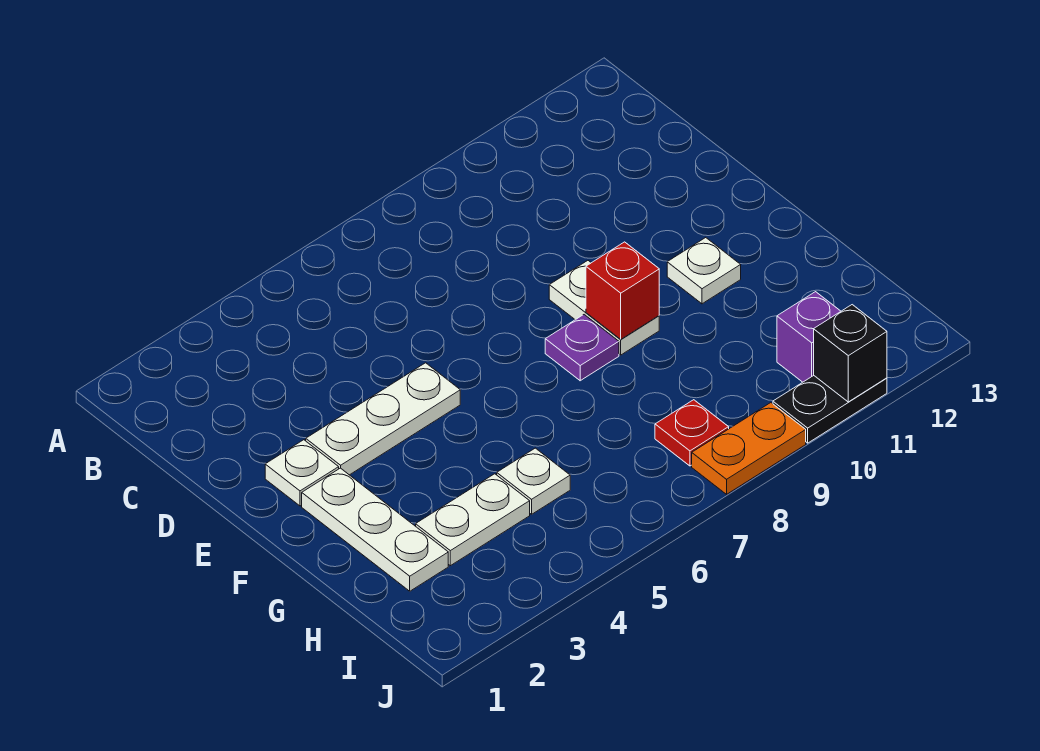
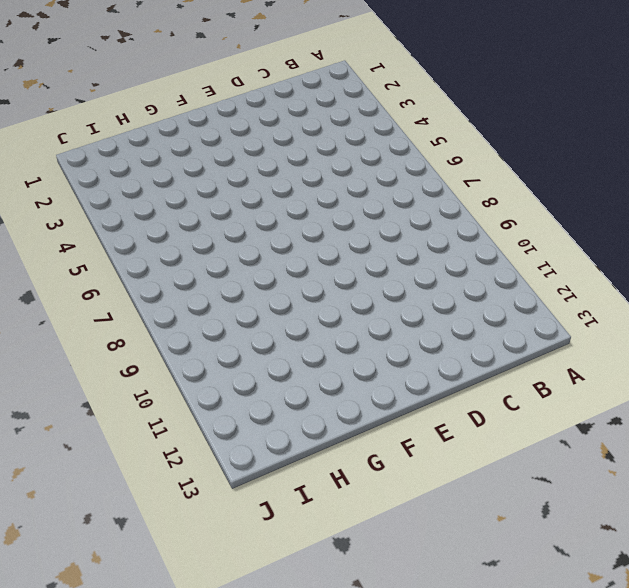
none -> white plate E2 level 1
none -> white plate E3:E5 level 1
none -> white plate E9:F9 level 1

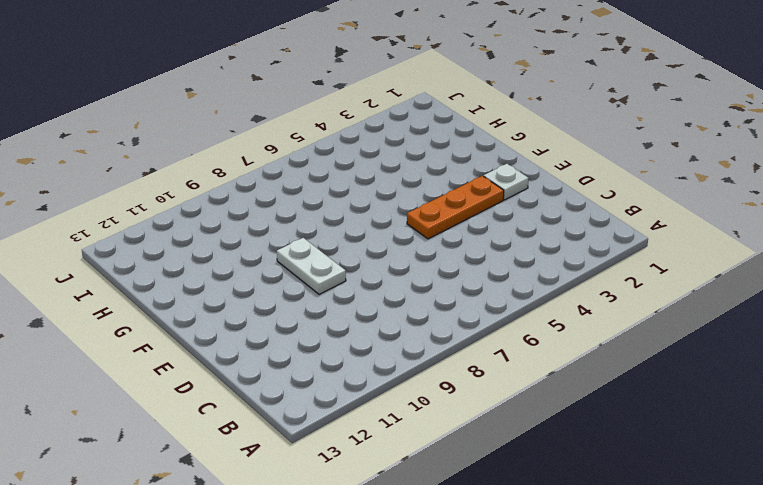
orange plate E3:E5 level 1 -> white plate E3:E5 level 1
none -> white plate F2:H2 level 1
none -> purple plate F8 level 1
none -> white plate F11 level 1

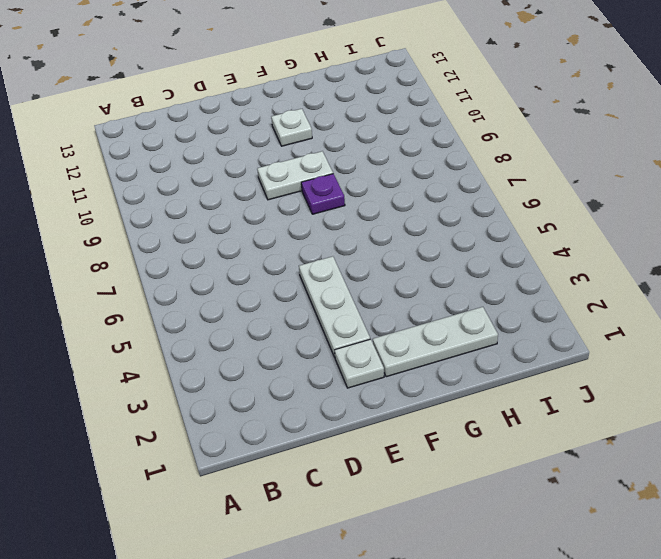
none -> white plate H3:H4 level 1
none -> white plate H5 level 1
none -> red plate I8 level 1

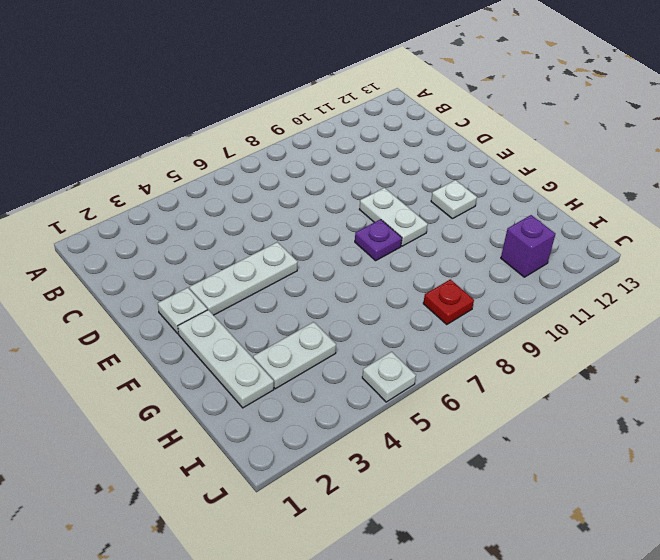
white plate J5 level 1 -> white plate H5 level 1
none -> orange plate J8:J9 level 1
none -> black plate J10:J11 level 1
none -> red brick F9 level 2

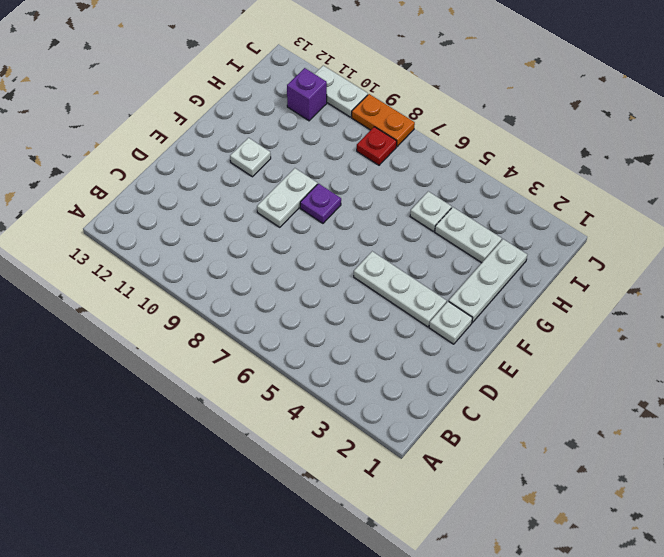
white plate J10:J11 level 1 -> black plate J10:J11 level 1
none -> red brick F9 level 2
none -> black brick J11 level 2

